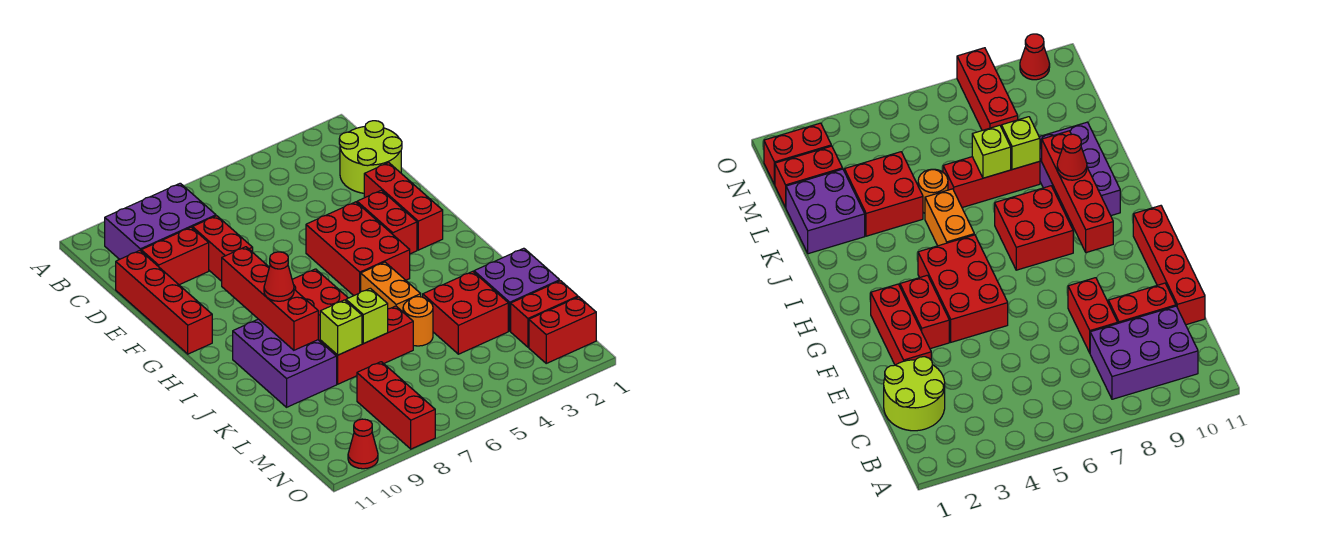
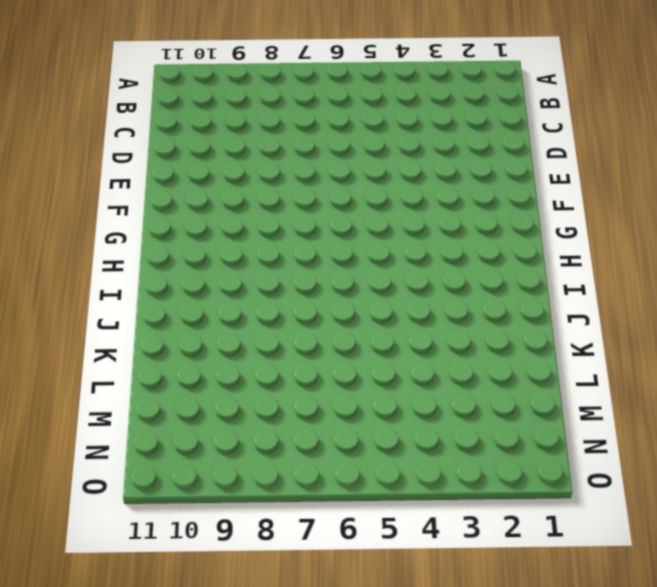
none -> purple brick B8:C10 level 1
none -> lime round brick C1:D2 level 1
none -> red brick D8:E8 level 1

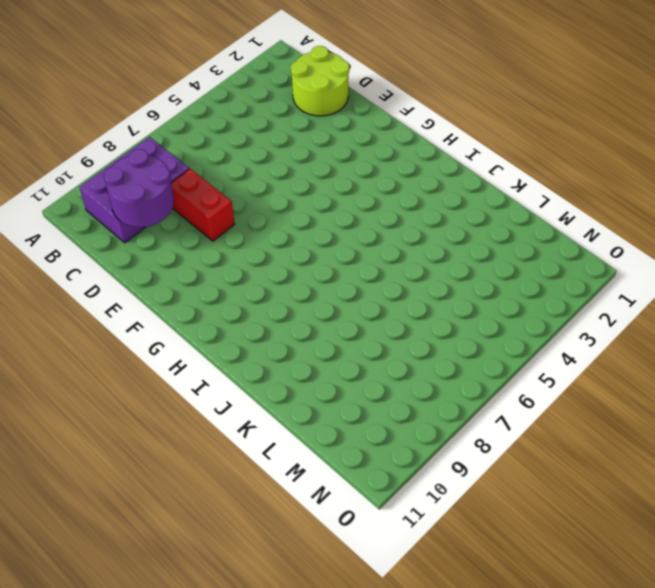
purple round brick C9:D10 level 2 -> none
none -> red brick D9:D10 level 1
none -> red brick D11:G11 level 1
none -> red brick E2:G2 level 1

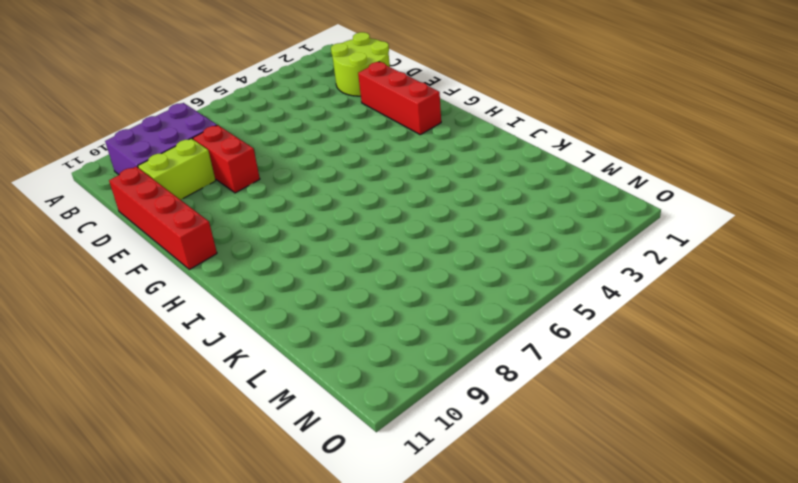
lime brick D9:D10 level 1 -> red brick D9:D10 level 1
none -> red brick F3:G3 level 1
none -> red brick F4:H5 level 1
none -> red brick H7:I8 level 1

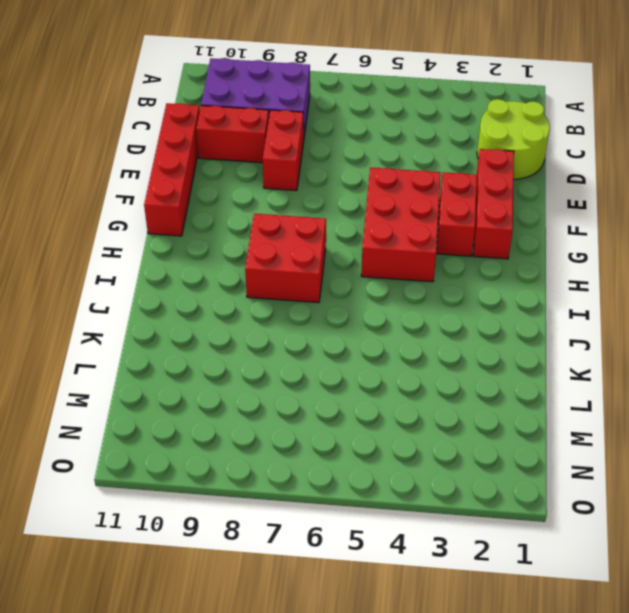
none -> orange brick I5:J5 level 1
none -> purple brick I9:K10 level 1
none -> purple brick K1:L2 level 1

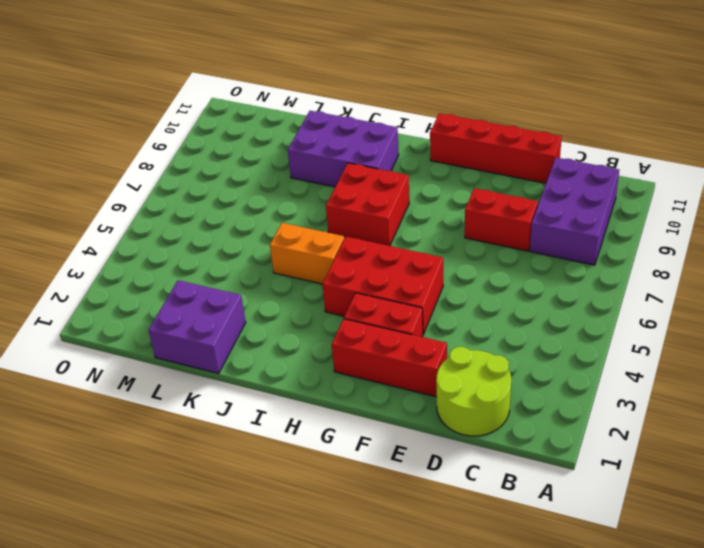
none -> red brick D9:D10 level 1
none -> red brick K3:L4 level 1
none -> orange round brick K5 level 1

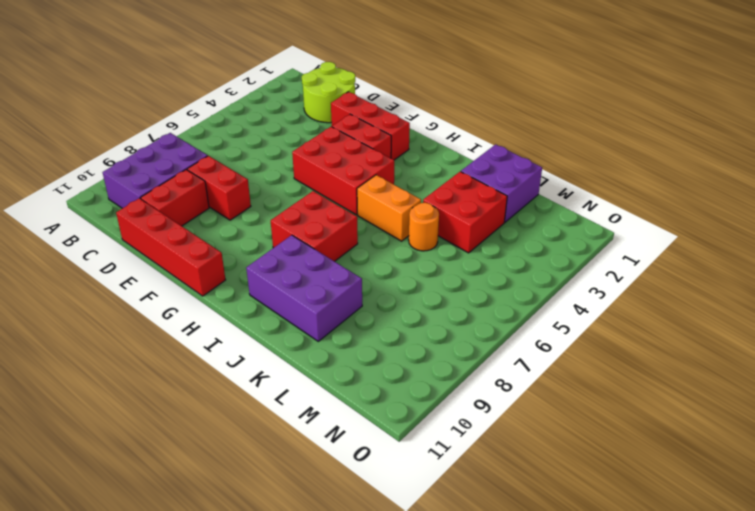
none -> red brick K6:K8 level 1
none -> red brick M1:M2 level 1
none -> red brick M8:O8 level 1

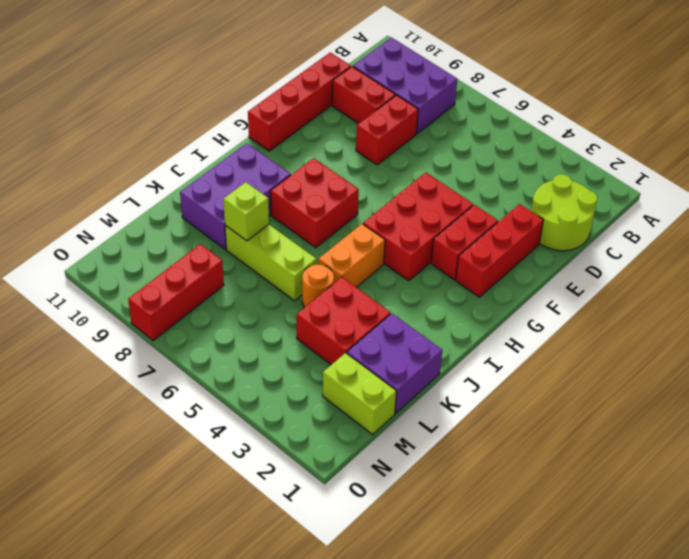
lime brick K6:K8 level 1 -> red brick K6:K8 level 1
lime brick M1:M2 level 1 -> red brick M1:M2 level 1
none -> red brick N1:N2 level 1
none -> red cone O10 level 1
none -> red brick G9:J9 level 2

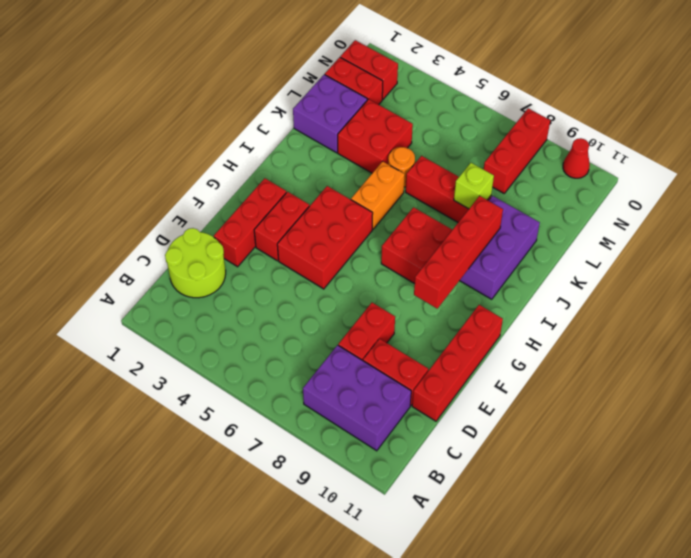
none -> lime brick K7 level 2
none -> red cone I9 level 3

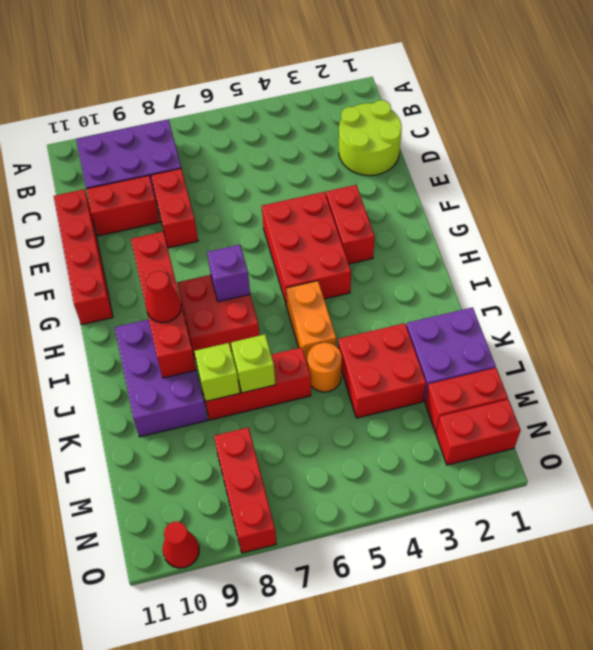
purple brick H7 level 2 -> none
none -> red brick E2:G2 level 1

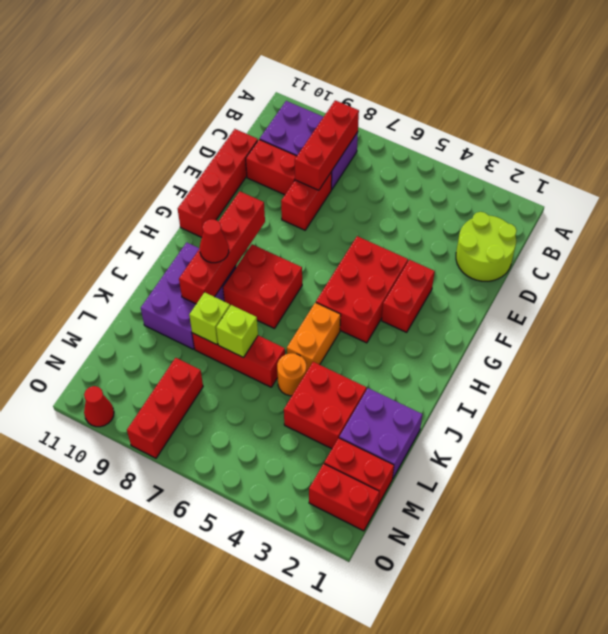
red brick B8:D8 level 2 -> red brick E2:G2 level 1

